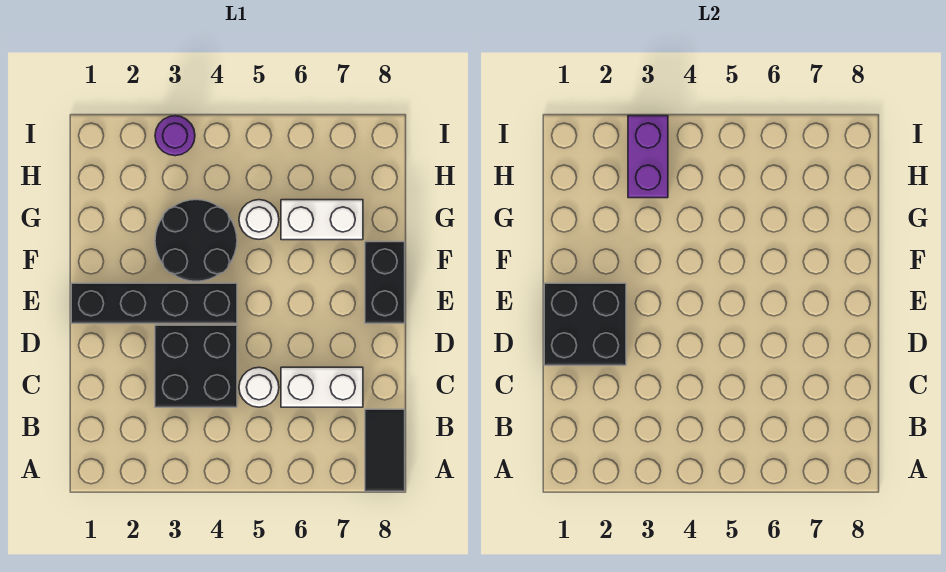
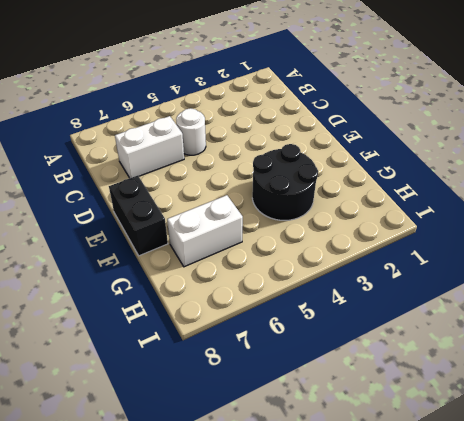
none -> black tile A8:B8 level 1
none -> black brick C3:D4 level 1
none -> black brick E1:E4 level 1

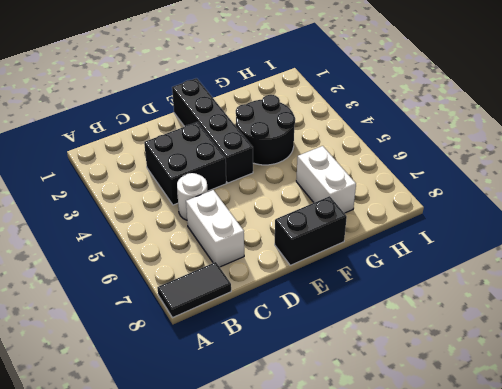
none -> white round brick G5 level 1
none -> purple round brick I3 level 1
none -> black brick D1:E2 level 2

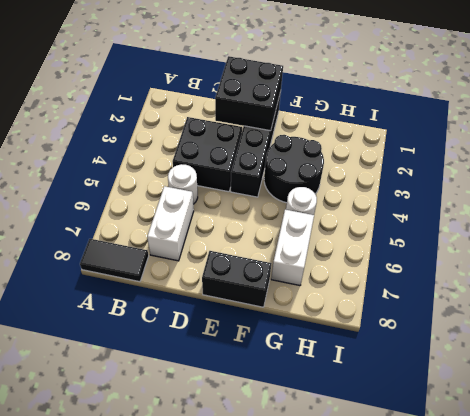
none -> purple round brick I3 level 1
none -> purple brick H3:I3 level 2

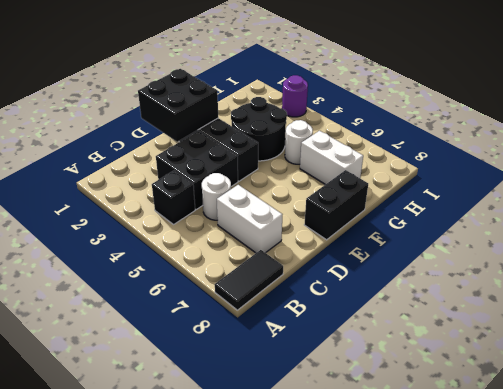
black brick B4 level 1 -> none
none -> purple brick H3:I3 level 2

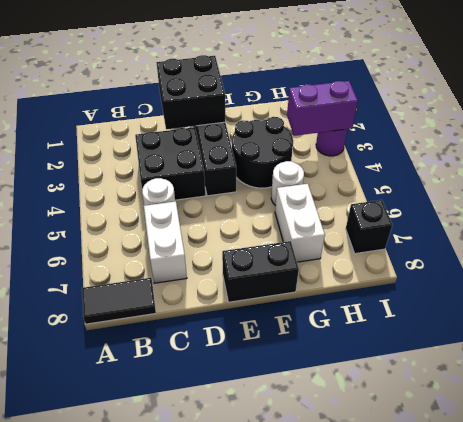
black brick I7 level 1 -> none

